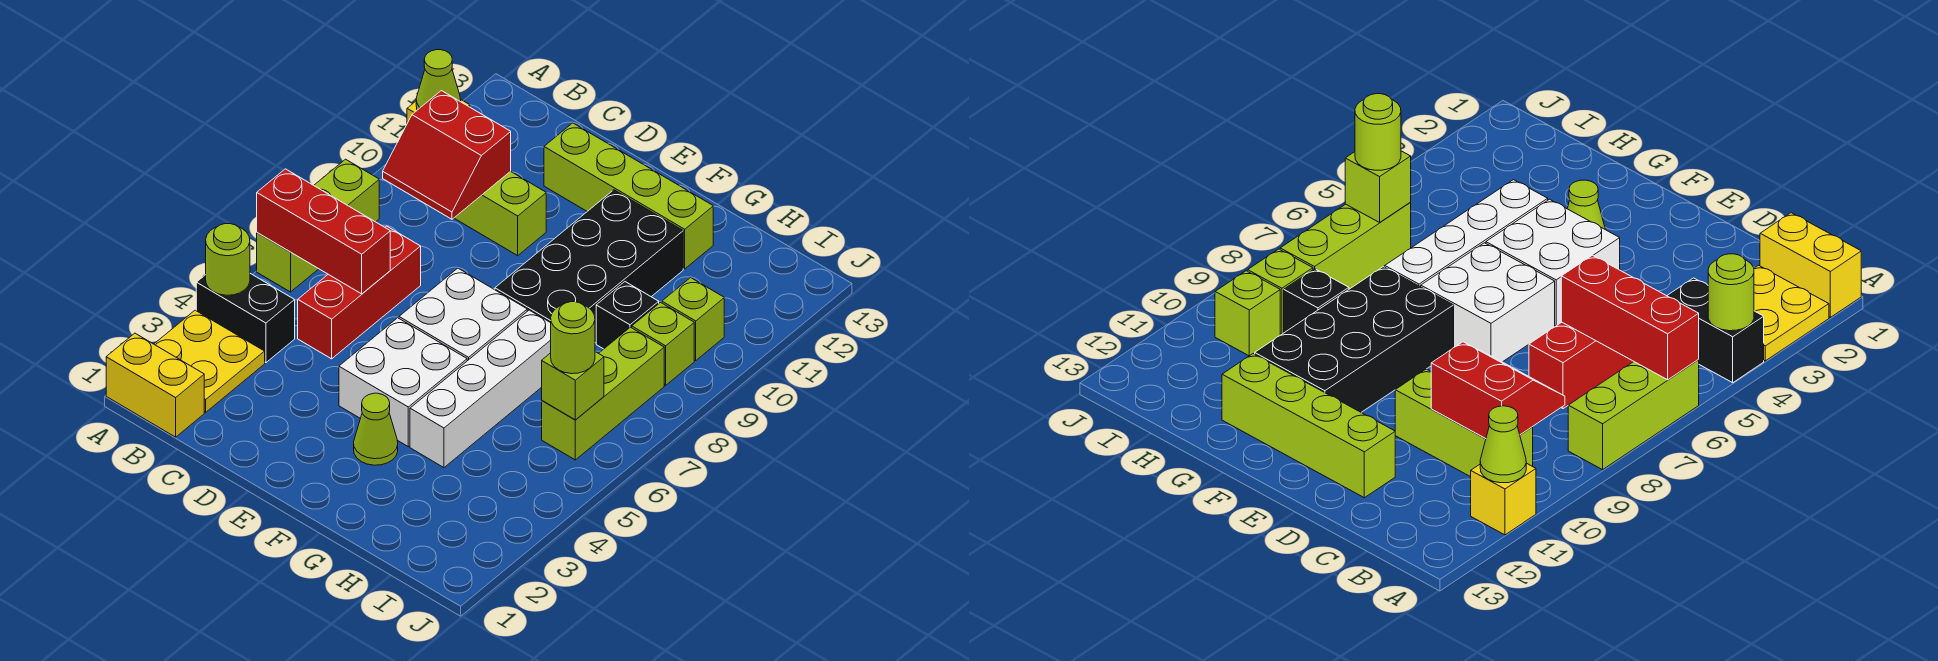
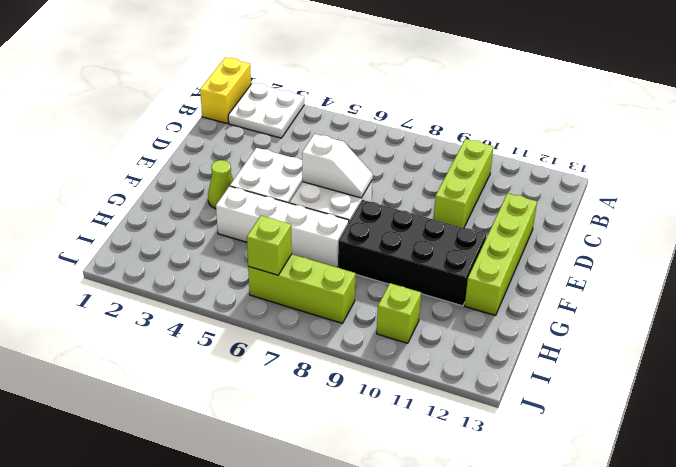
white plate A2:B3 level 1 -> yellow plate A2:B3 level 1
white slope E6:E7 level 2 top 6 -> none
none -> black brick A4:B4 level 1
none -> lime brick A6:A8 level 1
none -> yellow brick A11 level 1

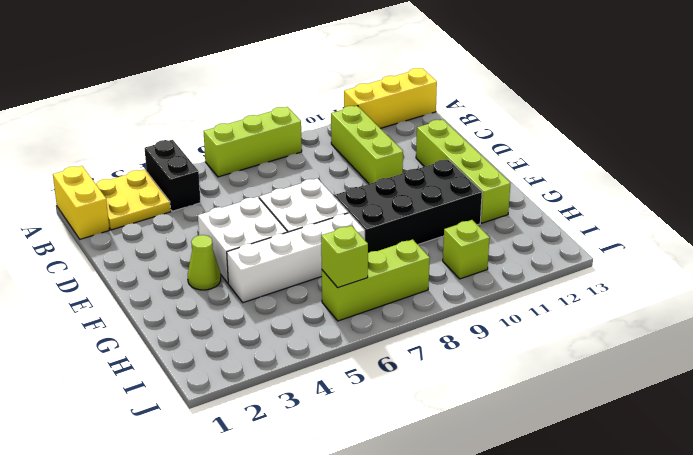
yellow brick A11:A13 level 1 -> yellow brick A11 level 1
none -> red brick C5:C7 level 1
none -> black brick H9 level 1
none -> lime brick I9 level 1

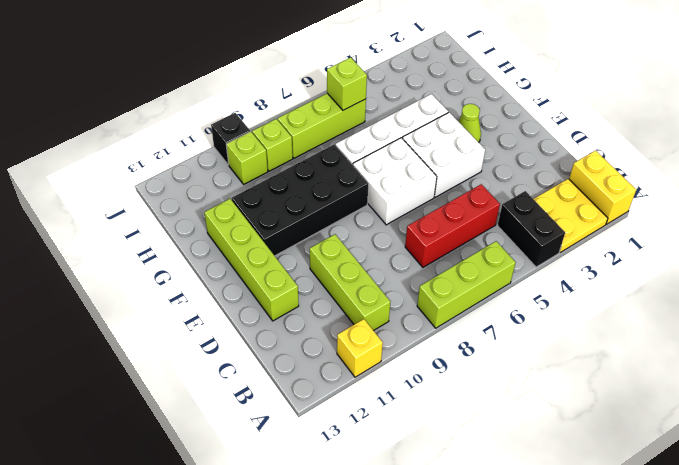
black brick J10 level 1 -> black brick H9 level 1
none -> lime round brick A4 level 2
none -> red brick A6:C6 level 2
none -> lime cone A11 level 2

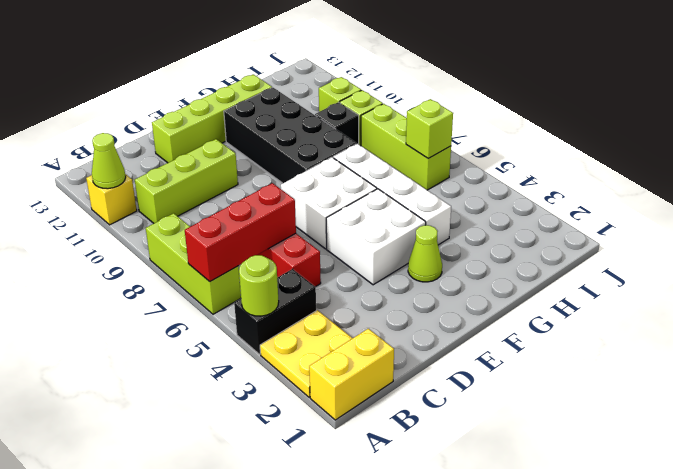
none -> red slope B9:C10 level 2 top 10
none -> lime round brick I6 level 3

